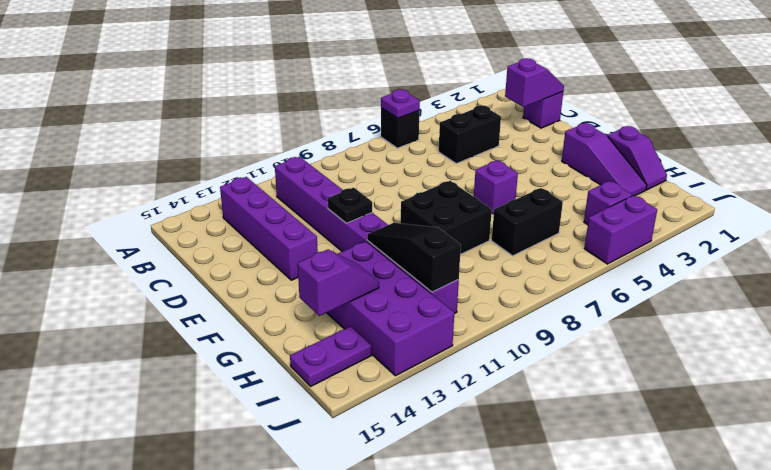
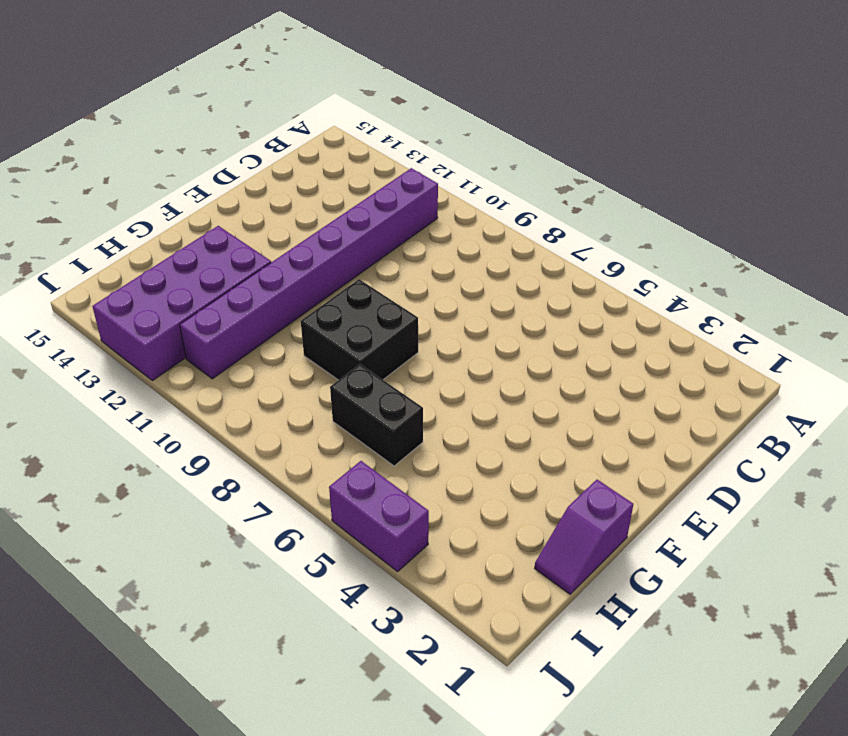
none -> black brick A6 level 1
none -> purple brick B13:E13 level 1
none -> purple brick C1 level 1

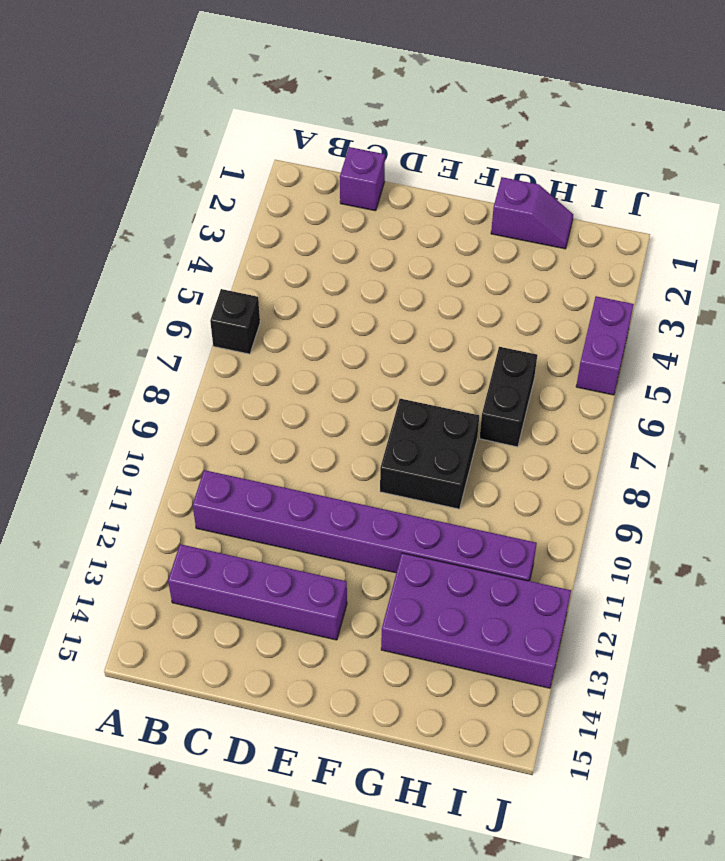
none -> black brick C4:C5 level 1
none -> purple slope F2:H2 level 1 top F
none -> purple brick F6 level 1

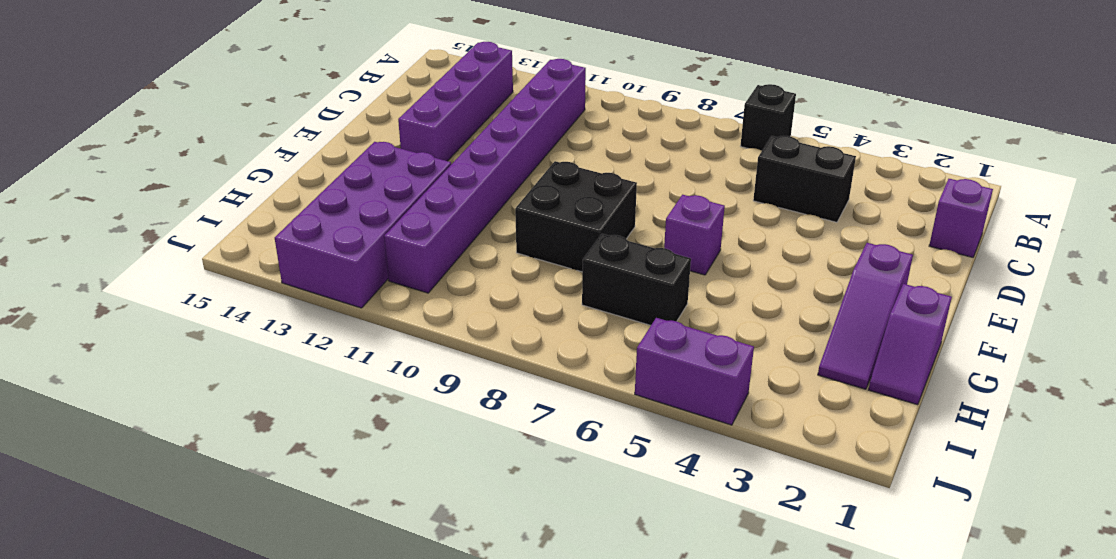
none -> purple brick I4 level 1
none -> purple plate I14:I15 level 1
none -> purple plate A6 level 2

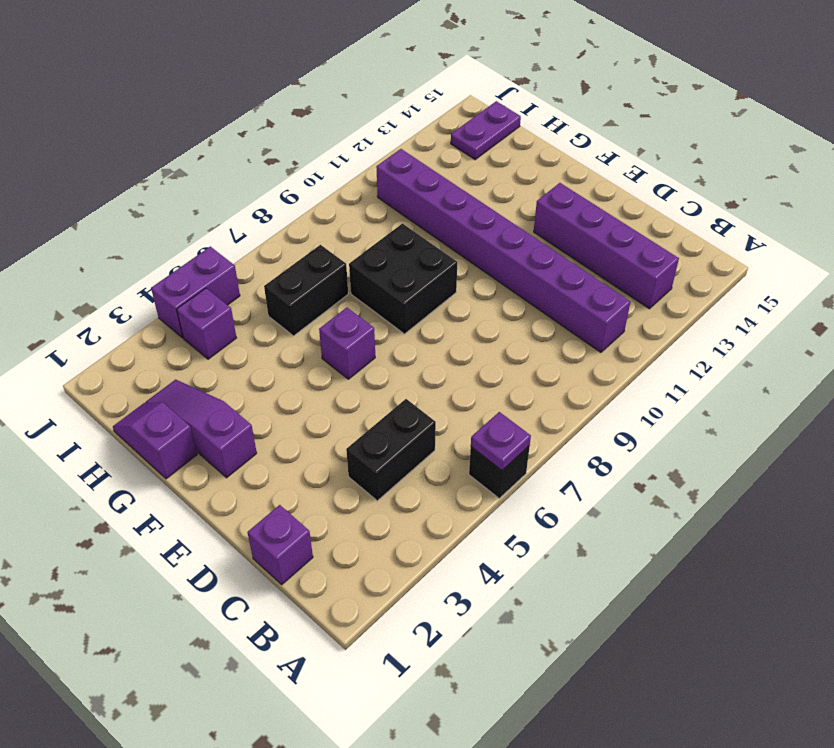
none -> purple brick G12:J13 level 1
none -> purple slope C1:C2 level 2 top 2
none -> black plate E11 level 2

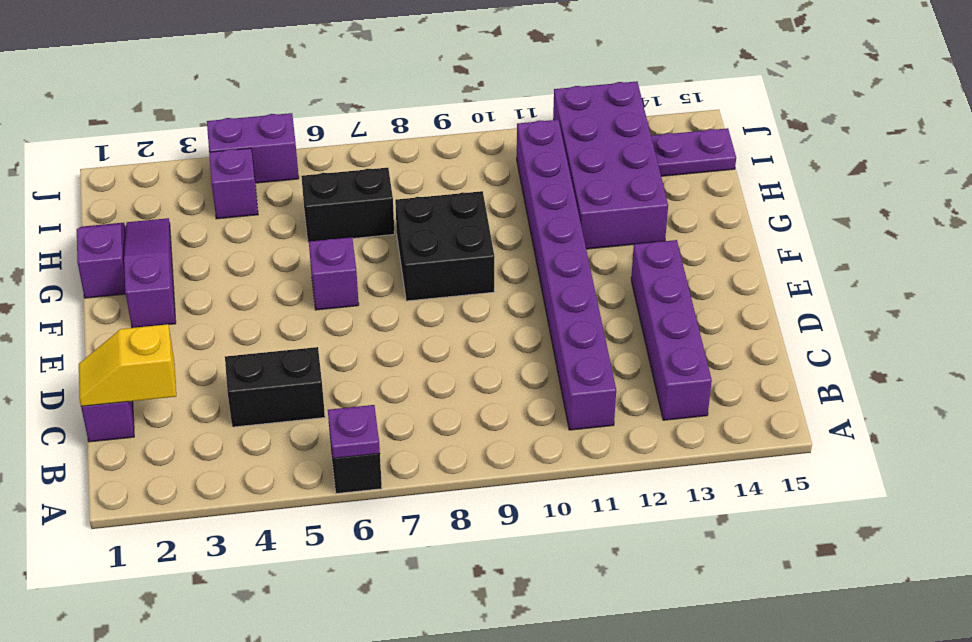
yellow slope C1:C2 level 2 top 2 -> purple slope C1:C2 level 2 top 2
none -> black plate E11 level 2
none -> black slope G11:I11 level 2 top I
none -> purple slope H13:H14 level 2 top 14

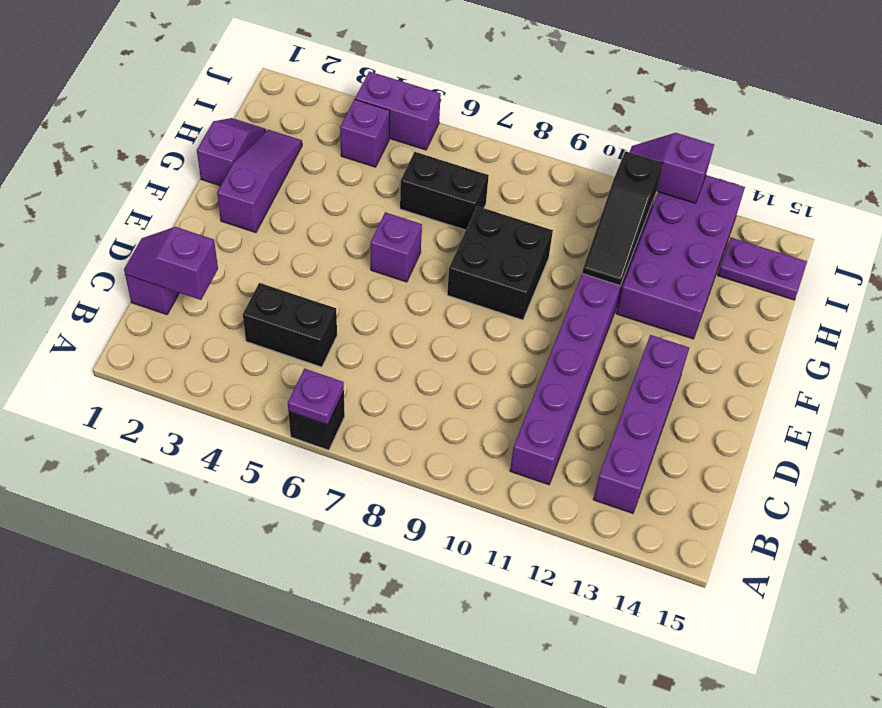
purple slope J11:J12 level 2 top 12 -> purple slope H13:H14 level 2 top 14
none -> black plate E11 level 2

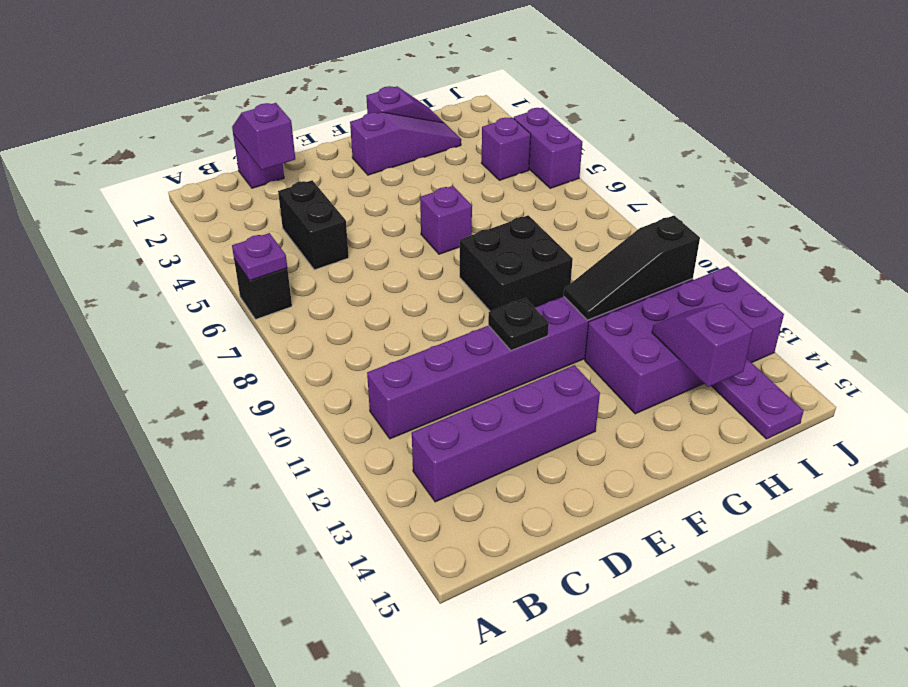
none -> black brick H6:H7 level 1

